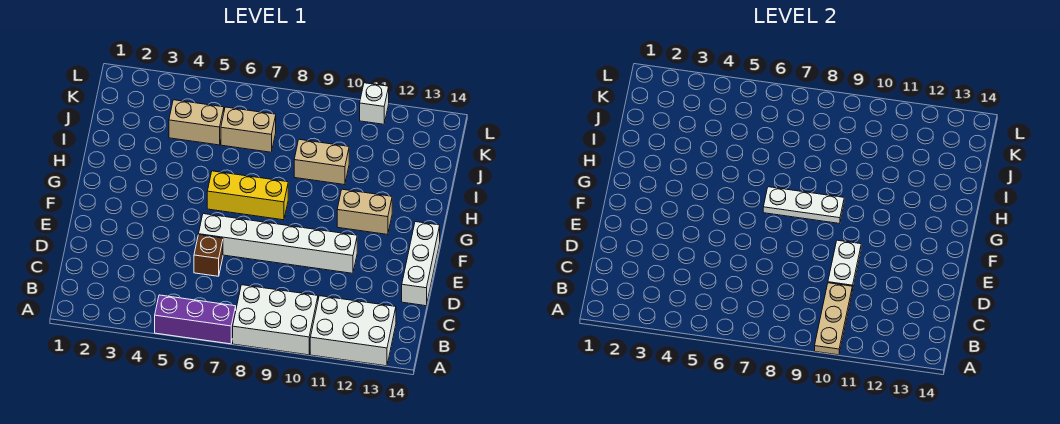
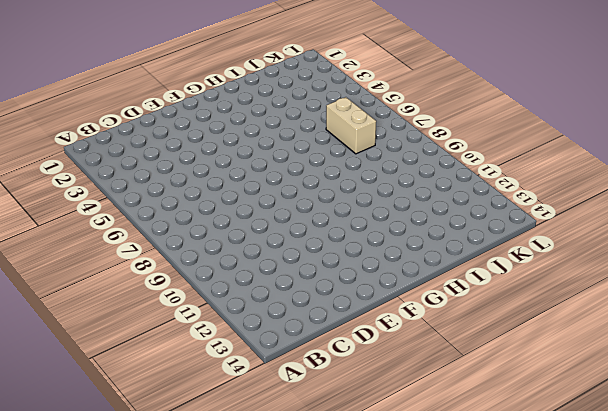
none -> purple brick A5:A7 level 1
none -> white brick A8:B10 level 1
none -> white brick A11:B13 level 1

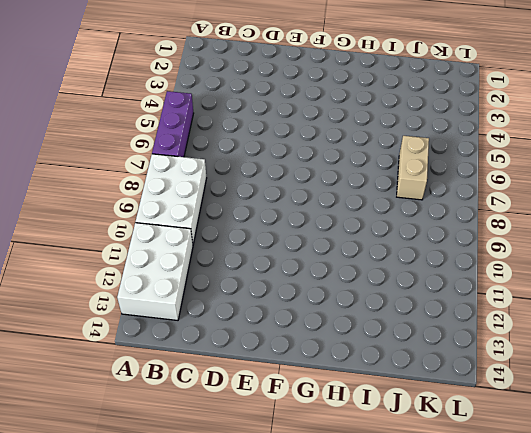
none -> brown brick D6 level 1
none -> white brick D14:F14 level 1
none -> white brick E6:E11 level 1

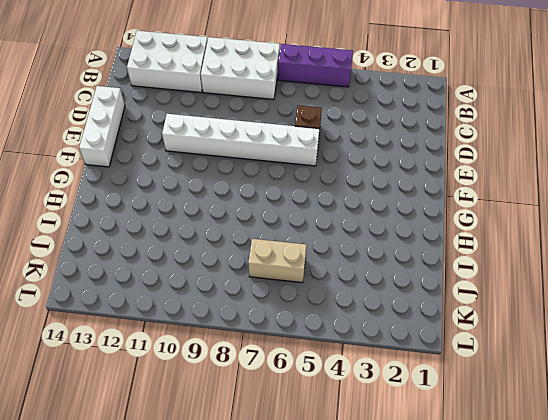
none -> yellow brick G6:G8 level 1
none -> tan brick G11:G12 level 1
none -> tan brick I9:I10 level 1

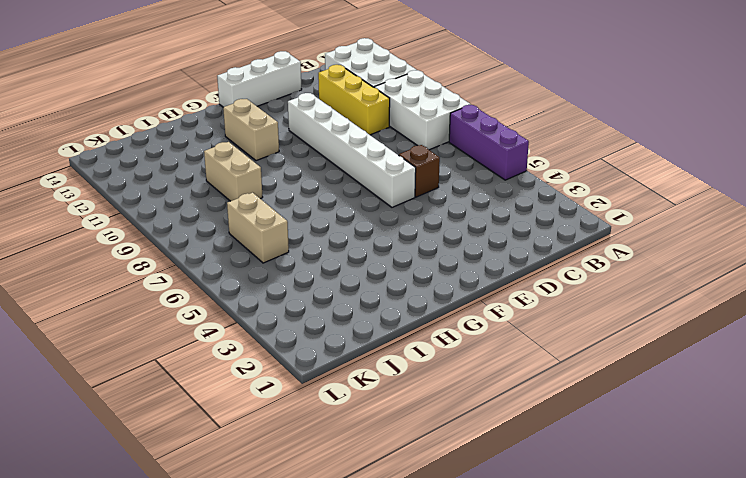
yellow brick C10:C12 level 1 -> yellow brick G6:G8 level 1
none -> tan brick J4:J5 level 1
none -> white brick L11 level 1
none -> tan plate A10:C10 level 2

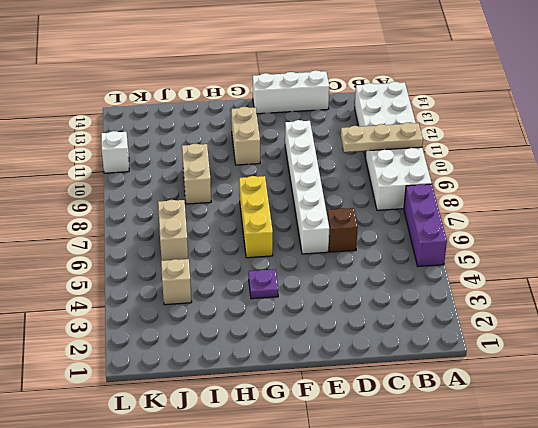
purple plate G4 level 1 -> none
tan brick J4 level 1 -> tan brick J4:J5 level 1
none -> white plate D10:E10 level 2
none -> white plate G7:G9 level 2

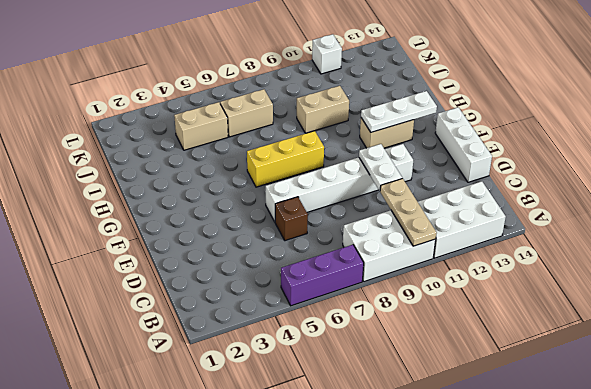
white plate G11:G13 level 2 -> white plate G7:G9 level 2

